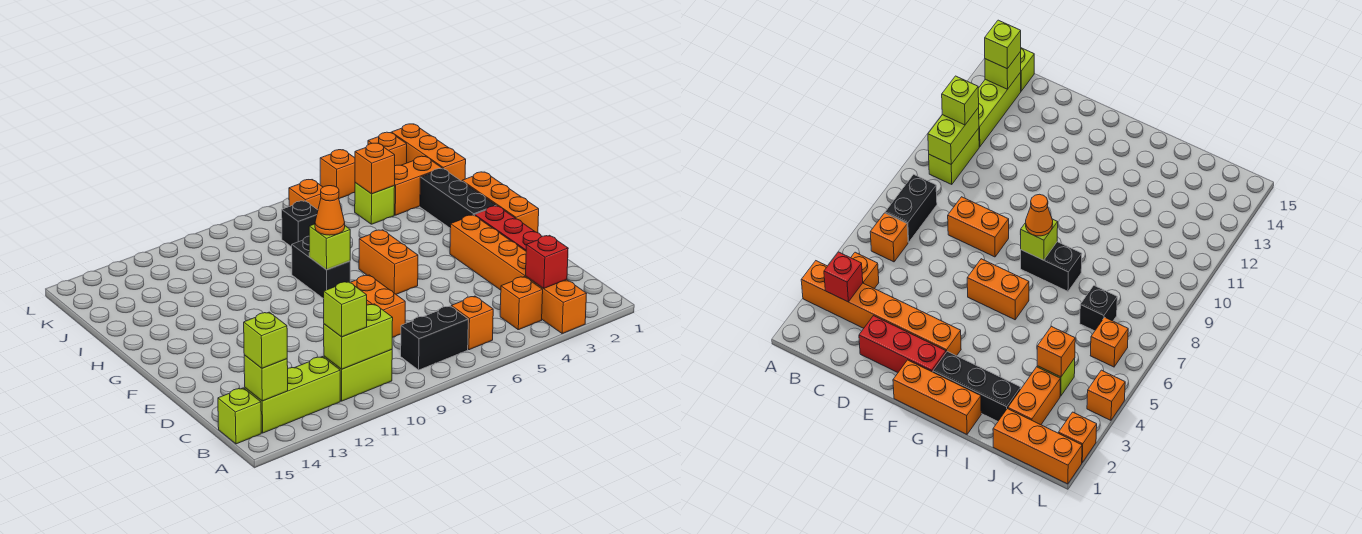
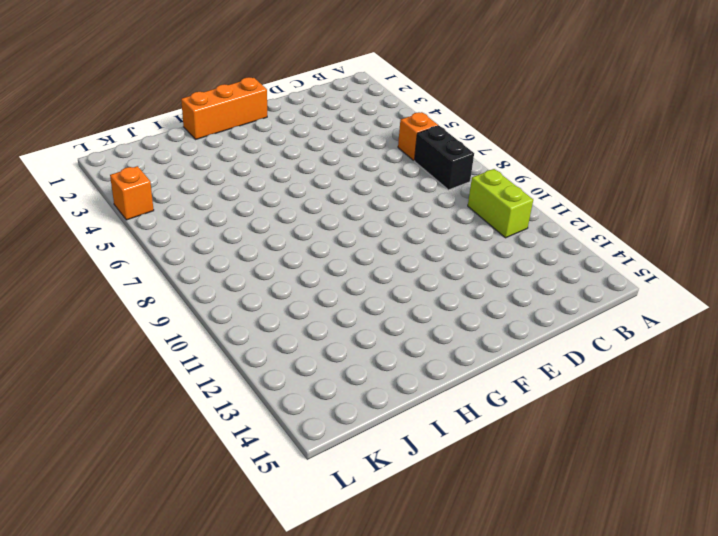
none -> orange brick A3:F3 level 1
none -> orange brick B4 level 1
none -> lime brick B12:B14 level 1

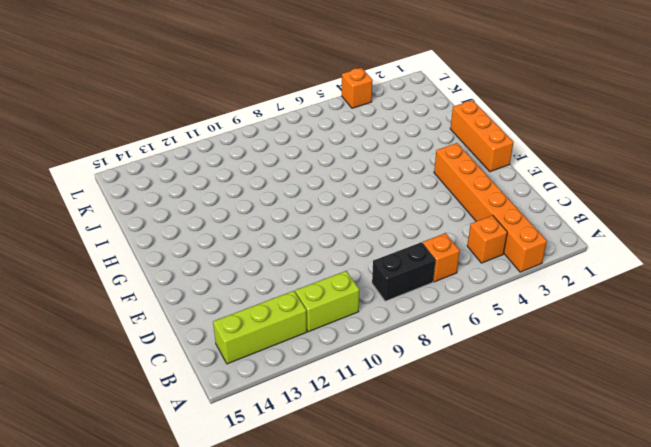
none -> lime brick B15 level 1
none -> red brick D2:F2 level 1
none -> orange brick D8:E8 level 1

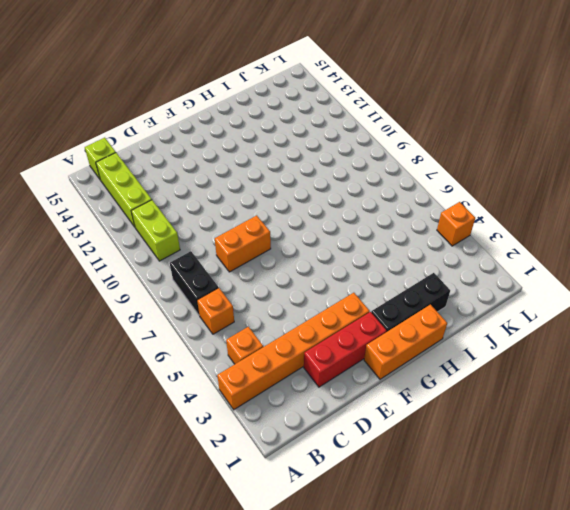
none -> orange brick F6:G6 level 1
none -> black brick G8:H8 level 1
none -> orange brick J1:L1 level 1

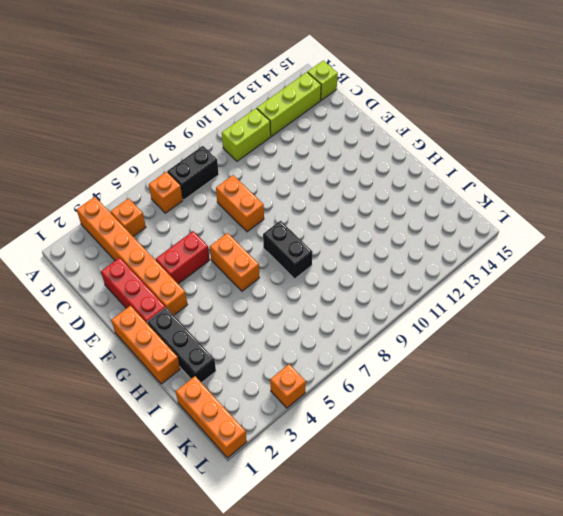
red brick E4:E5 level 1 -> none
none -> orange brick J2:J3 level 1
none -> lime brick J4 level 1
none -> black brick J7 level 1

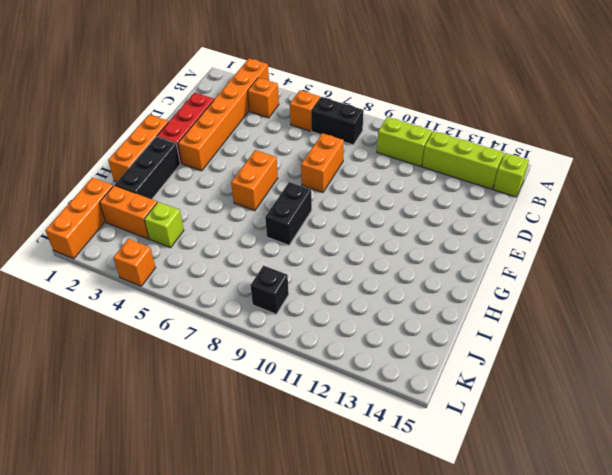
black brick K9 level 1 -> black brick J7 level 1
none -> orange brick K6 level 1
none -> orange brick L2 level 1
none -> red brick B3 level 2

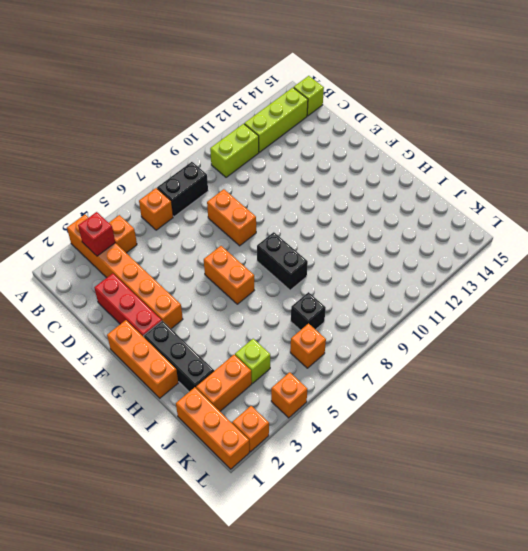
none -> lime brick B10:B11 level 2
none -> lime brick B14 level 2
none -> lime brick G8 level 2

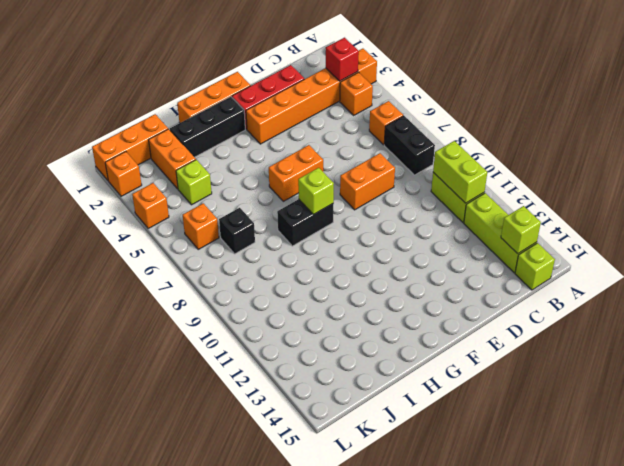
none -> orange brick J4 level 2
none -> lime brick B11 level 3
none -> lime brick B14 level 3

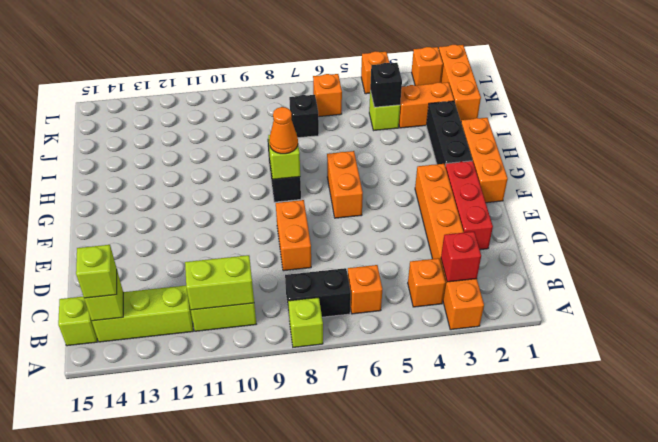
lime brick A8 level 1 -> lime brick B11 level 3
black brick J4 level 2 -> orange brick J4 level 2

